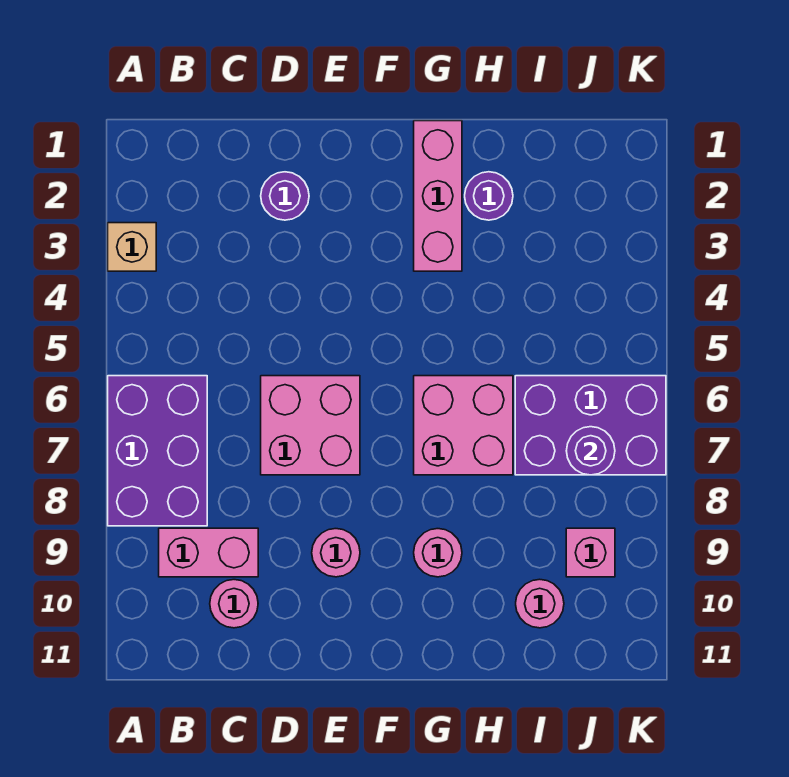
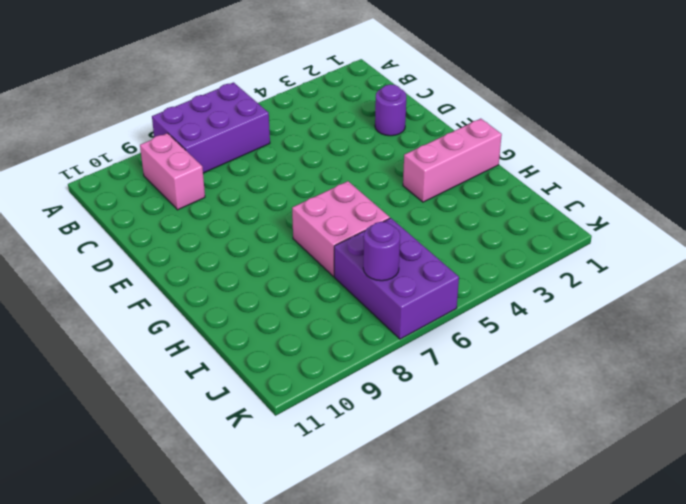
none -> tan brick A3 level 1
none -> pink round brick C10 level 1
none -> pink brick D6:E7 level 1

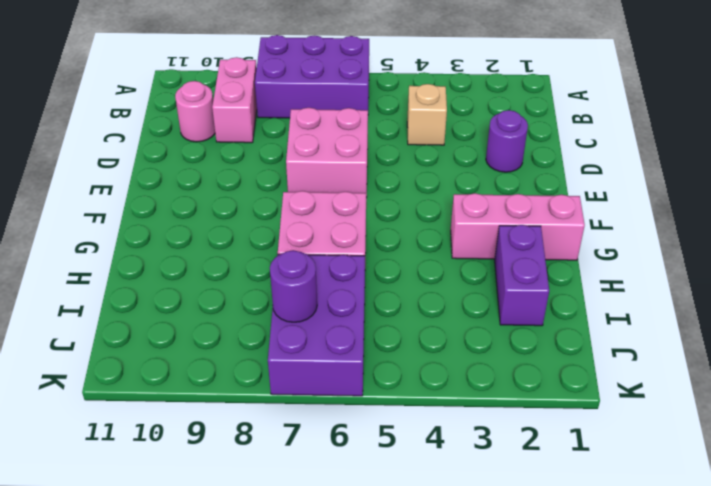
tan brick C4 level 1 -> tan brick A3 level 1
purple brick H2:I2 level 1 -> purple round brick H2 level 1
none -> pink round brick E9 level 1
none -> pink round brick G9 level 1
none -> pink round brick I10 level 1

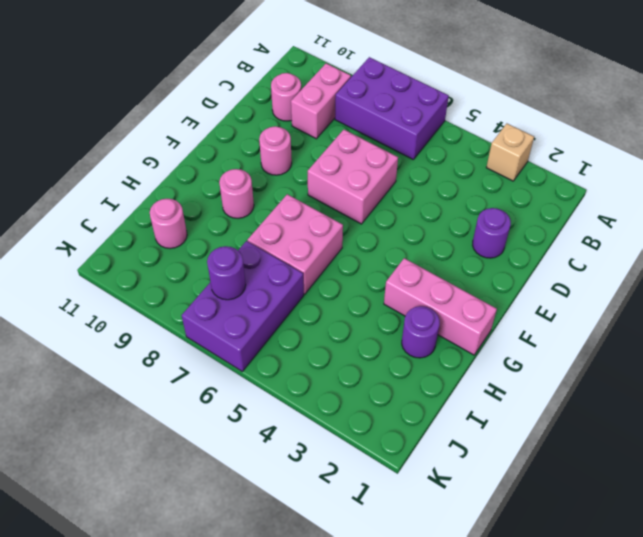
none -> pink brick J9 level 1

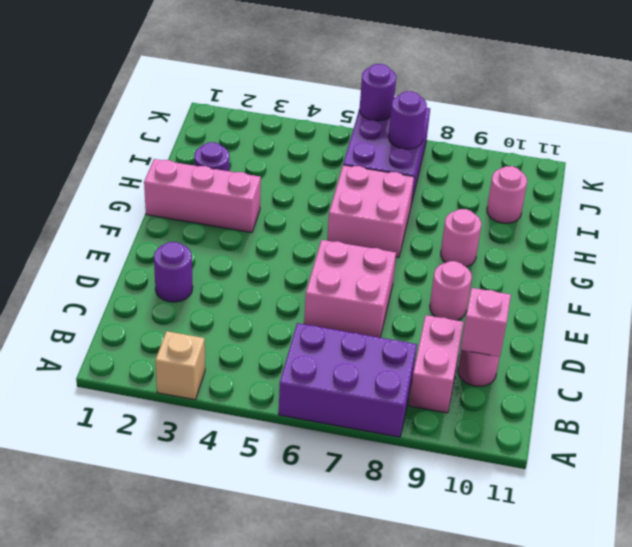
pink brick C10 level 2 -> pink brick J9 level 1
purple round brick K6 level 2 -> none

